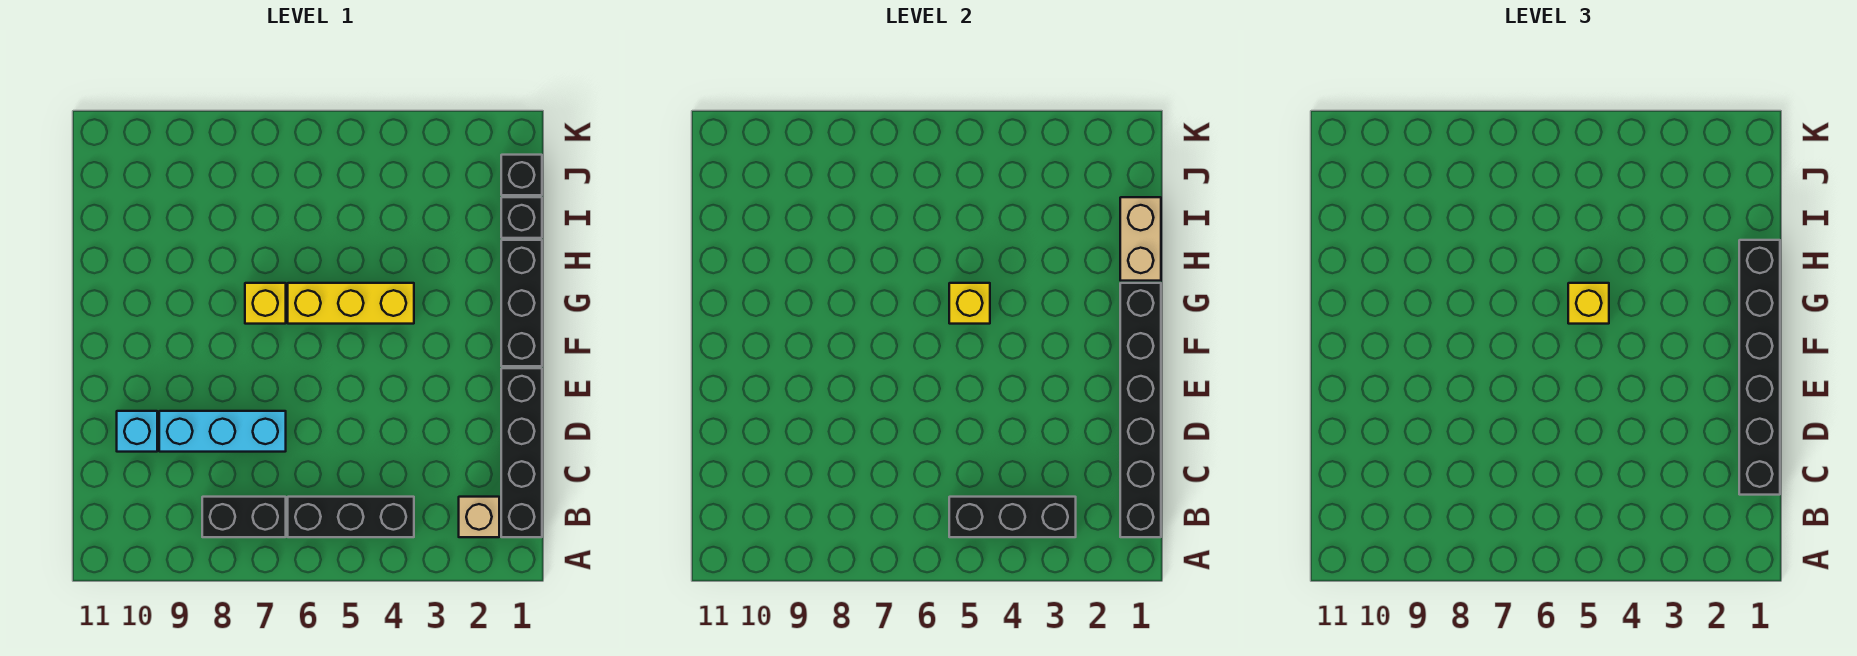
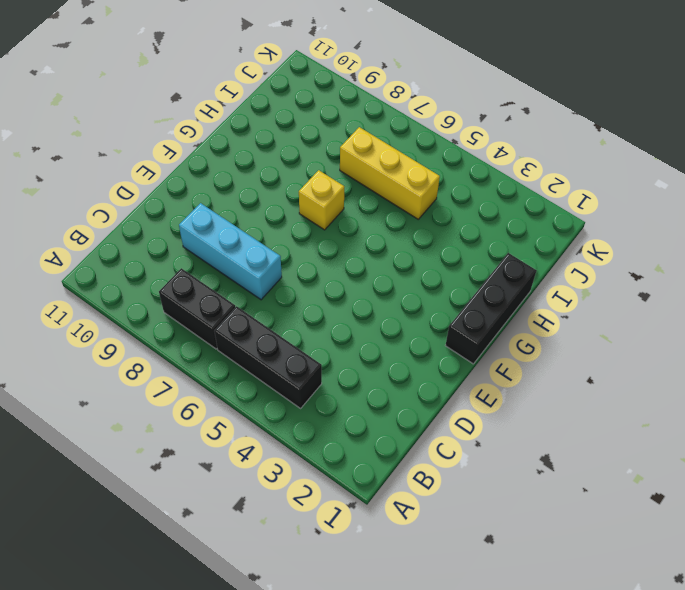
yellow brick I5:I7 level 1 -> yellow brick G4:G6 level 1
none -> black brick B1:E1 level 1
none -> tan brick B2 level 1
none -> cyan brick D10 level 1

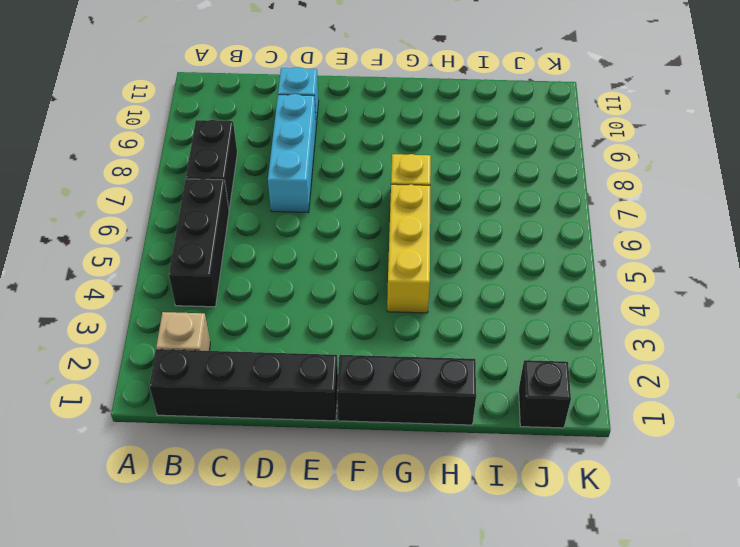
none -> black brick I1 level 1
none -> black brick B1:G1 level 2
none -> black brick B3:B5 level 2

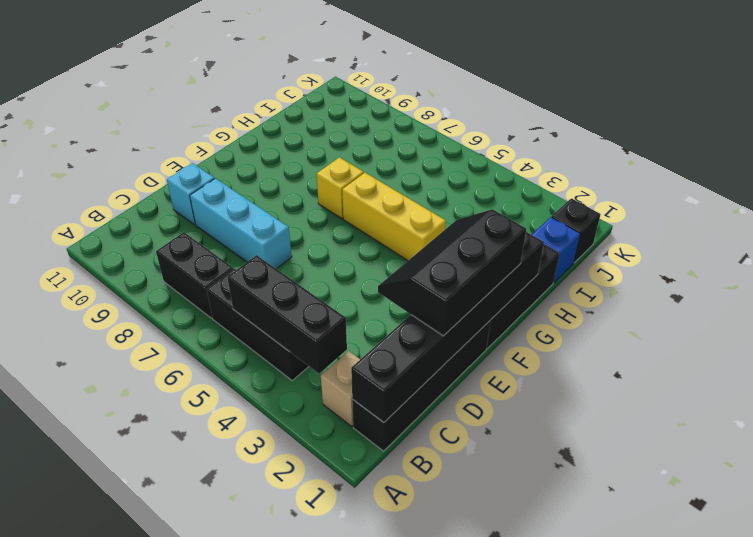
black slope D1:F2 level 3 top 1 -> black brick C1:H1 level 3
blue brick I1 level 1 -> black brick I1 level 1
none -> yellow brick G5 level 2
none -> tan brick H1:I1 level 2
none -> yellow brick G5 level 3

